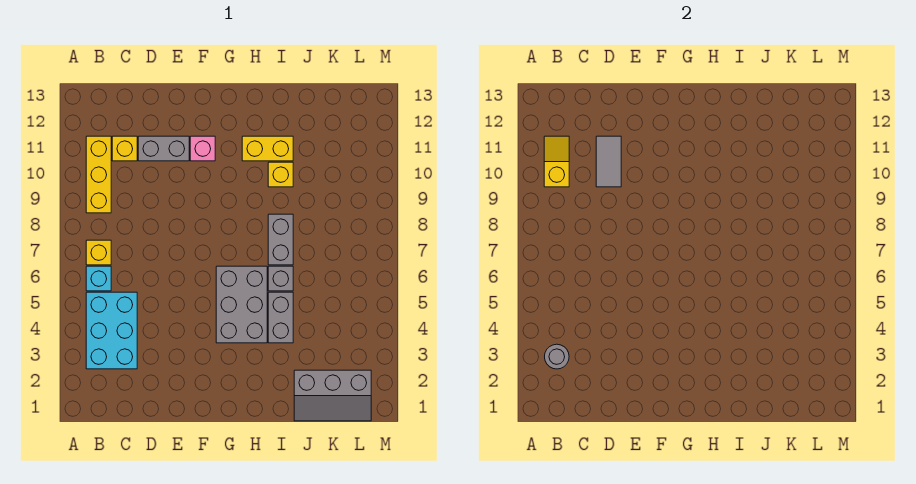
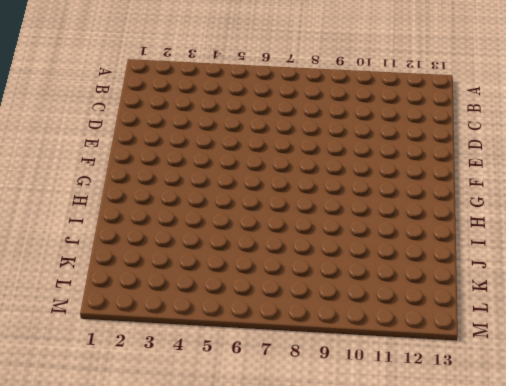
none -> cyan brick B3:C5 level 1
none -> cyan brick B6 level 1
none -> yellow brick B7 level 1

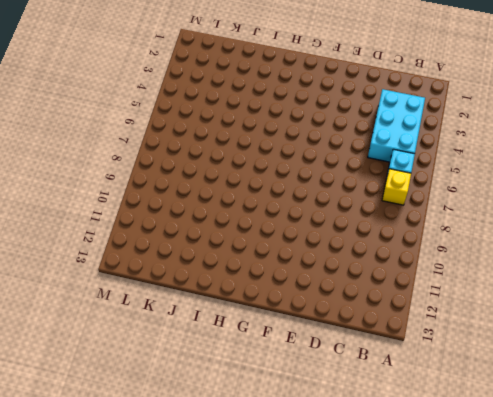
none -> yellow brick B9:B11 level 1
none -> yellow brick C11 level 1
none -> grey brick D11:E11 level 1

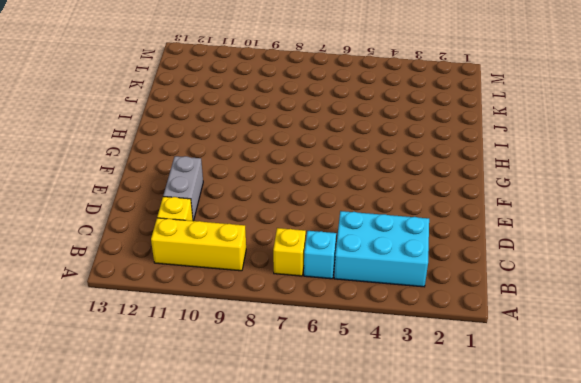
none -> pink brick F11 level 1
none -> grey brick G4:H6 level 1
none -> yellow brick H11:I11 level 1

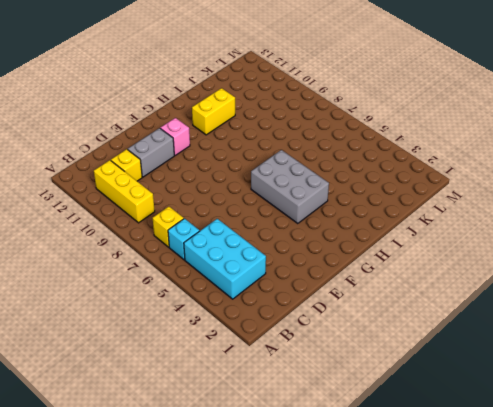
none -> grey brick I4:I5 level 1
none -> grey brick I6 level 1
none -> grey brick I7:I8 level 1

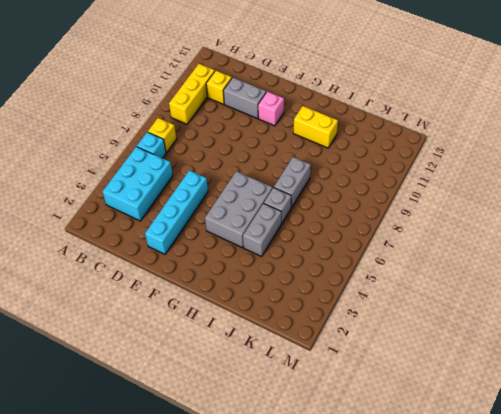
cyan brick E2:E5 level 1 -> none
none -> yellow brick I10 level 1
none -> grey slope J1:L2 level 1 top 2
none -> grey round brick B3 level 2

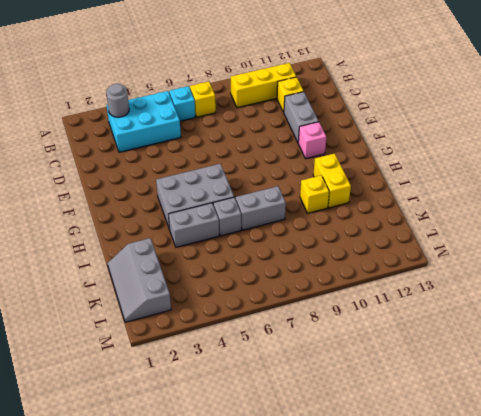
none -> yellow slope B10:B11 level 2 top 10
none -> grey tile D10:D11 level 2

